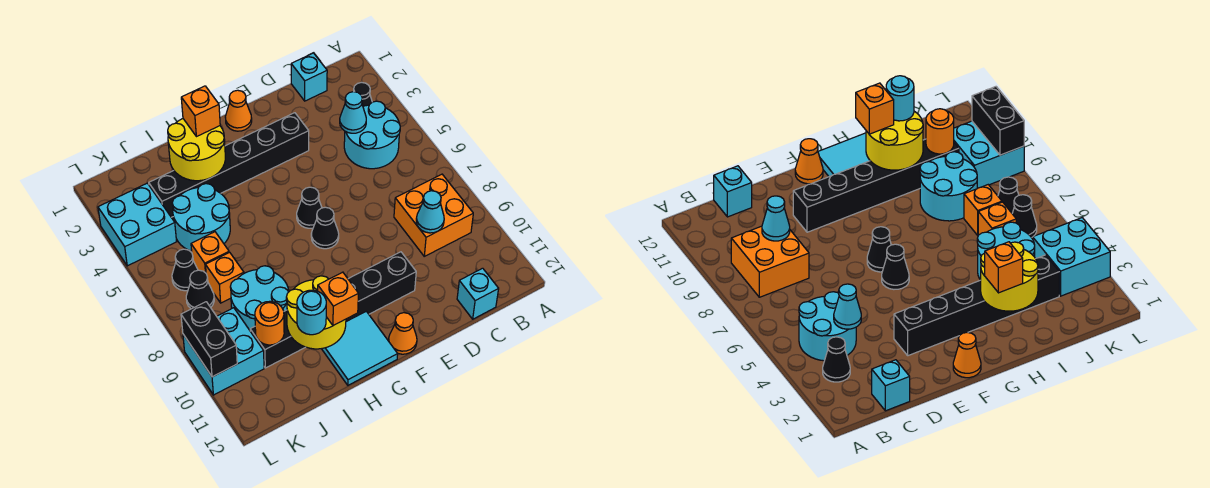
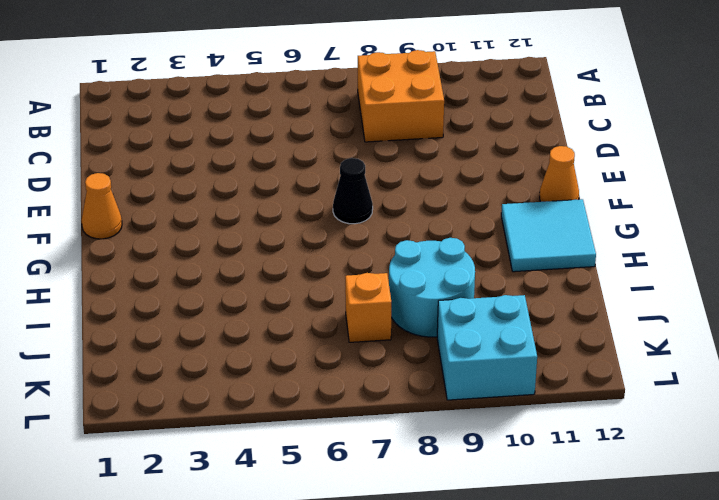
none -> black cone B3 level 1
none -> cyan round brick B4:C5 level 1
none -> cyan brick C1 level 1

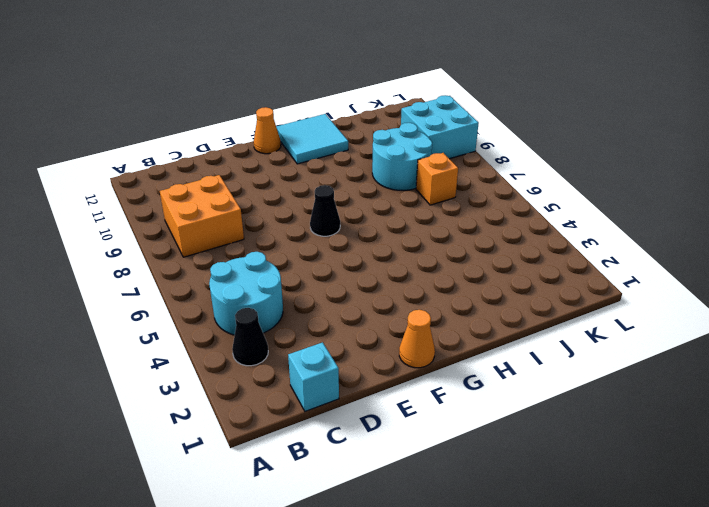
none -> cyan brick C12 level 1
none -> black brick E3:J3 level 1
none -> black brick E10:J10 level 1

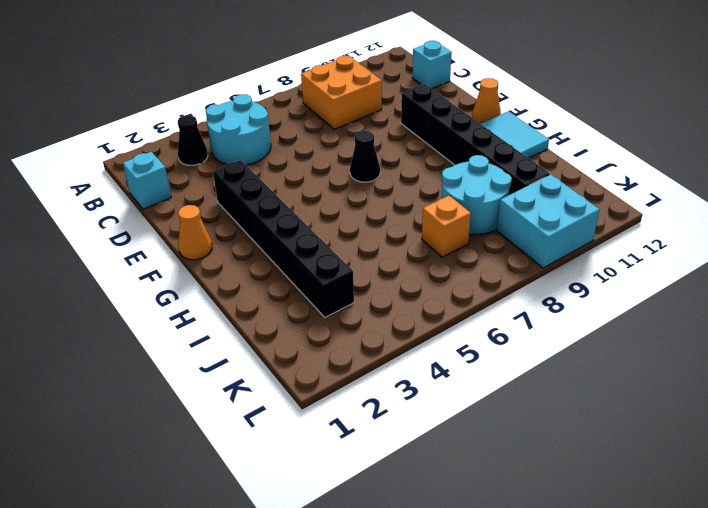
none -> black cone F6 level 1
none -> cyan round brick I4:J5 level 1
none -> orange brick J6 level 1

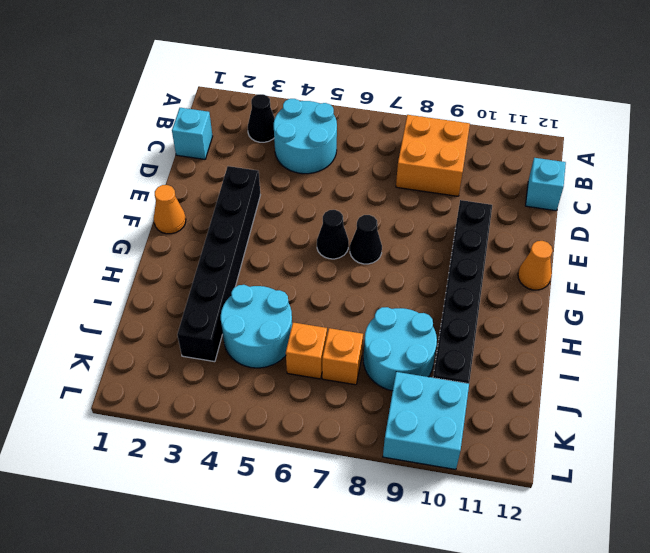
none -> cyan tile G11:H12 level 1
none -> cyan brick K3:L4 level 1
none -> black cone K6 level 1

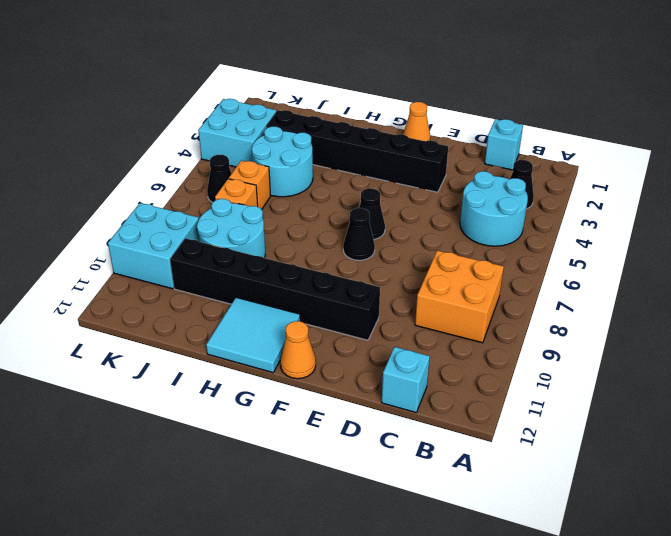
none -> black cone K7 level 1
none -> cyan cone C4 level 2
none -> cyan cone C9 level 2

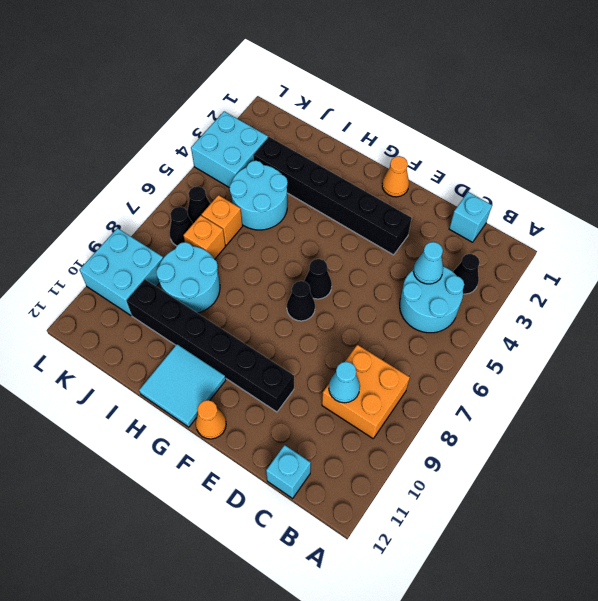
none -> yellow round brick H2:I3 level 2
none -> yellow round brick H10:I11 level 2
none -> orange round brick J10 level 2

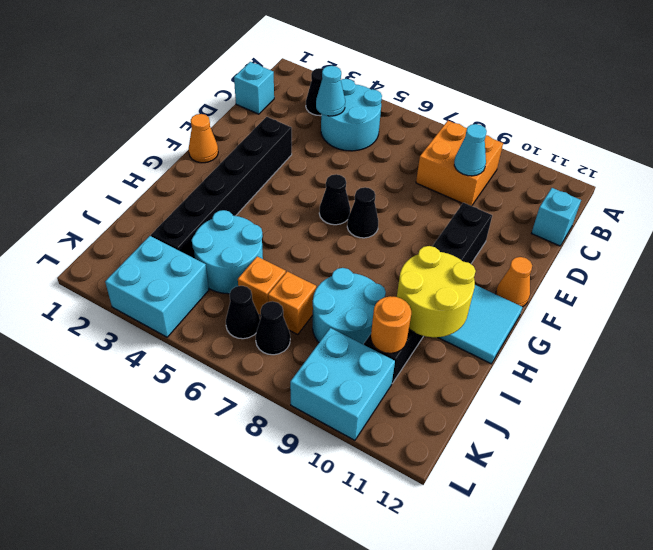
none -> yellow round brick H2:I3 level 2
none -> black brick L9:L10 level 2
none -> orange brick H2 level 3

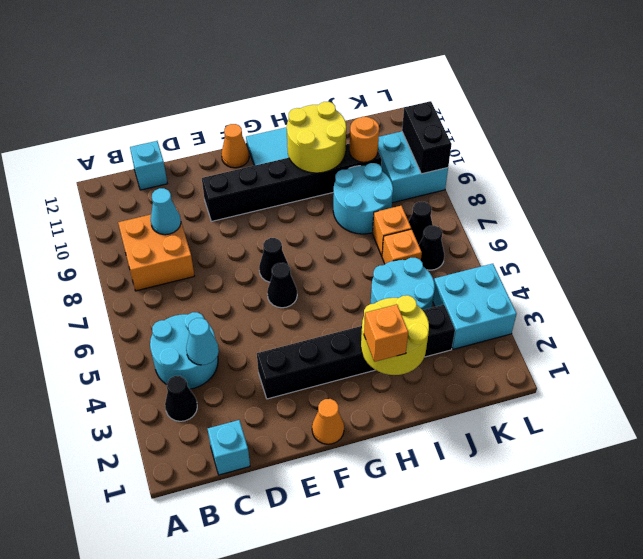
none -> orange brick H11 level 3
none -> cyan round brick I11 level 3

